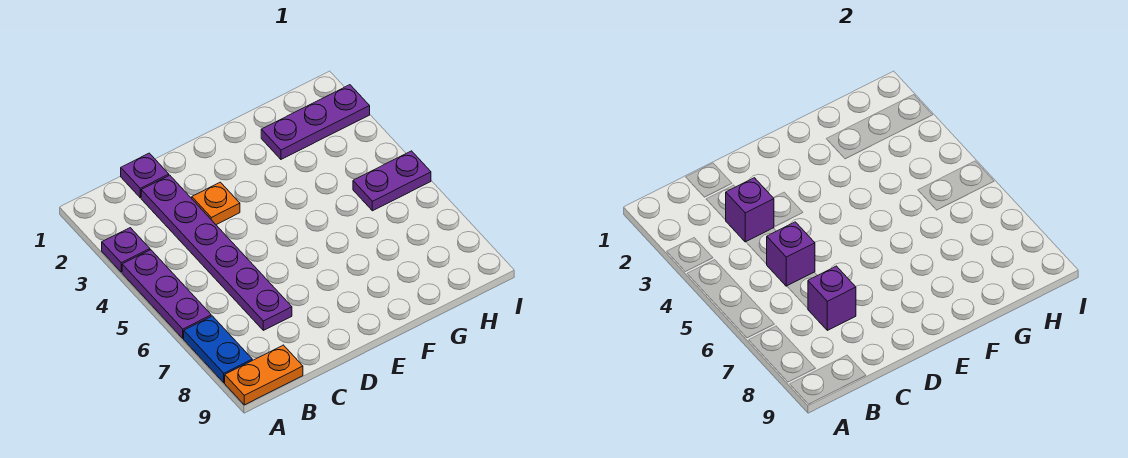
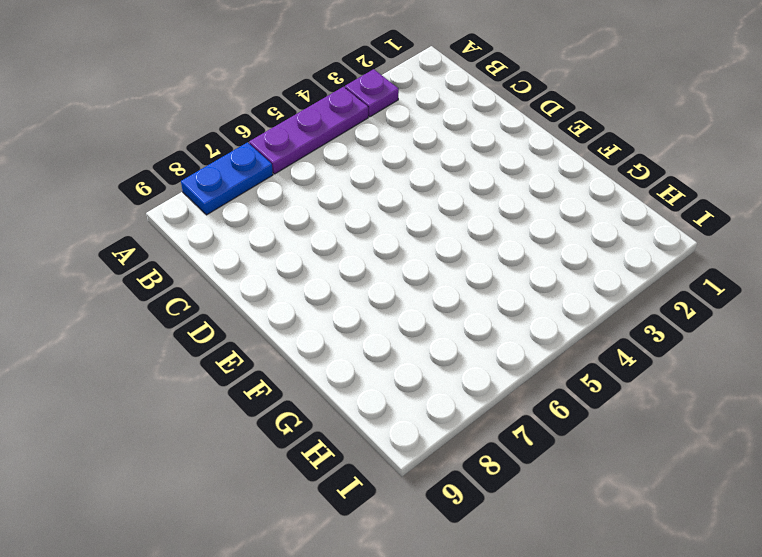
none -> orange plate A9:B9 level 1
none -> purple plate C1 level 1
none -> purple plate C2:C7 level 1

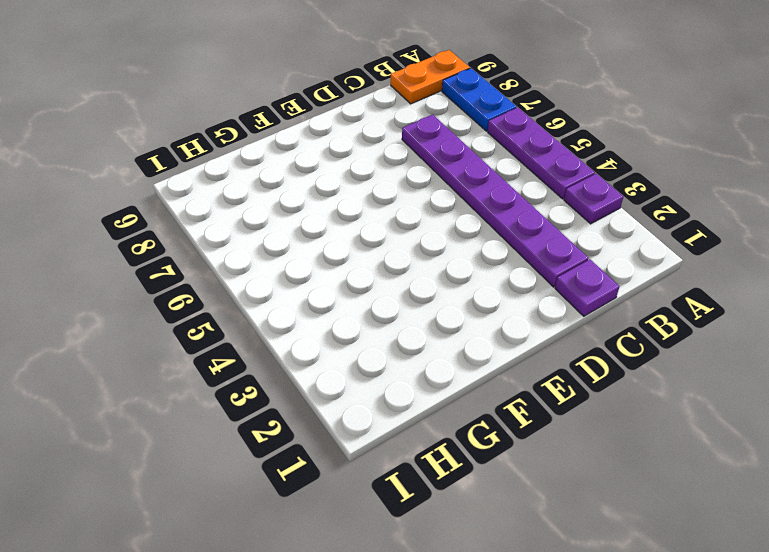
none -> orange plate D3 level 1
none -> purple plate G2:I2 level 1
none -> purple plate H5:I5 level 1

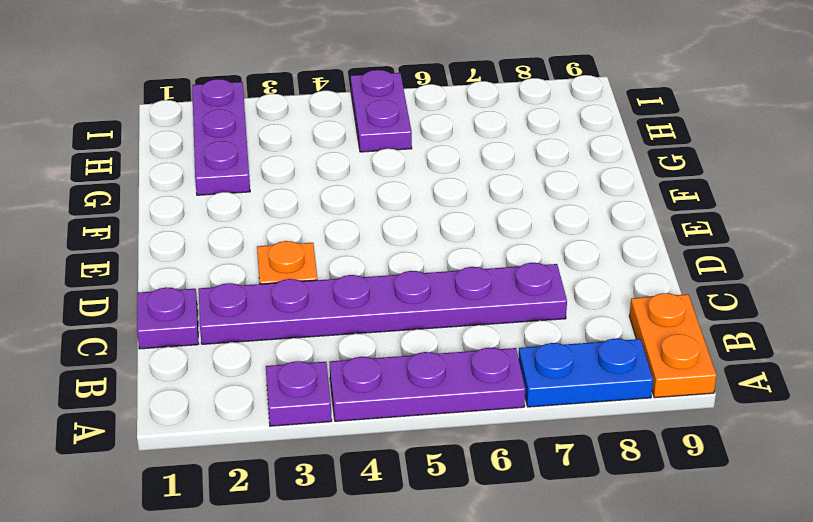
none -> purple brick C3 level 2
none -> purple brick C5 level 2
none -> purple brick C7 level 2

